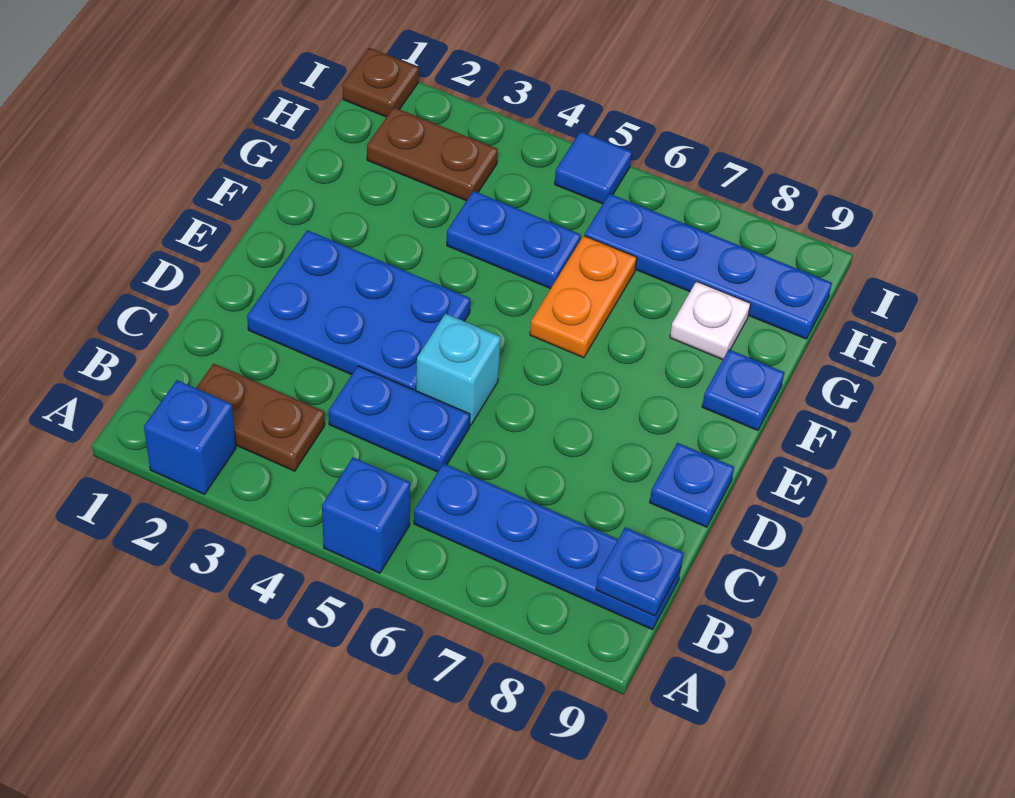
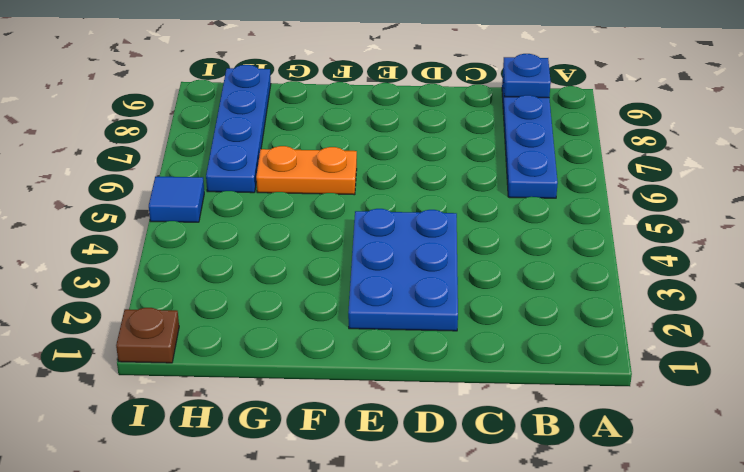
none -> blue brick A2 level 1
none -> blue brick A5 level 1
none -> brown plate B2:B3 level 1

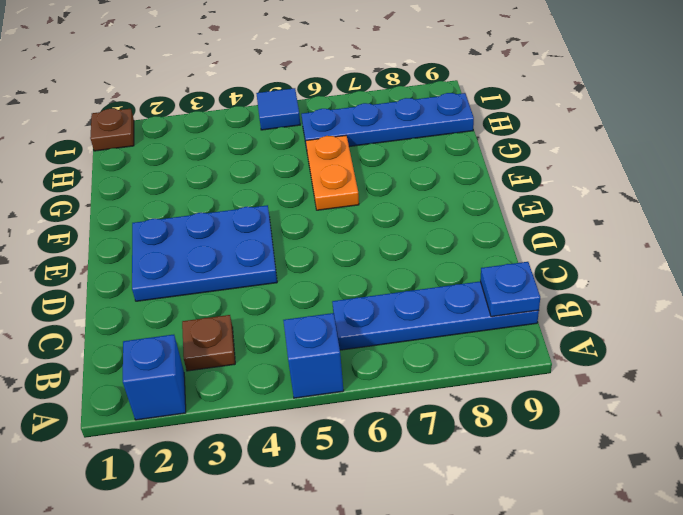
brown plate B3 level 1 -> brown plate B2:B3 level 1
none -> blue plate C4:C5 level 1
none -> cyan brick D5 level 1
none -> blue plate D9 level 1

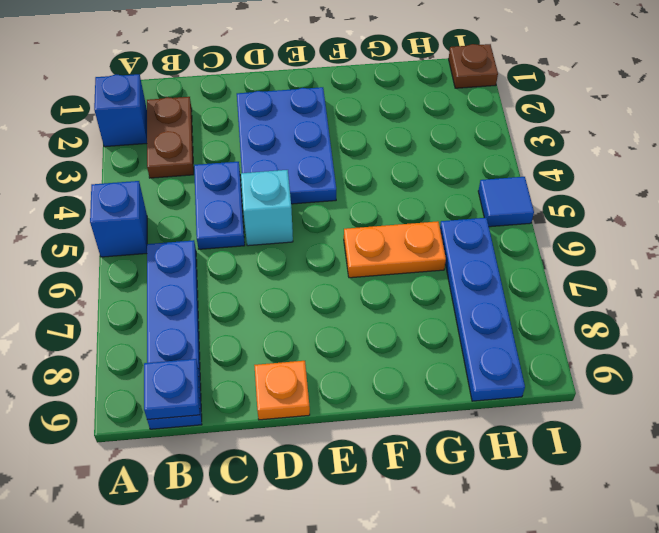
orange plate D9 level 1 -> blue plate D9 level 1
none -> blue plate F9 level 1
none -> blue plate G4:G5 level 1
none -> white plate G8 level 1

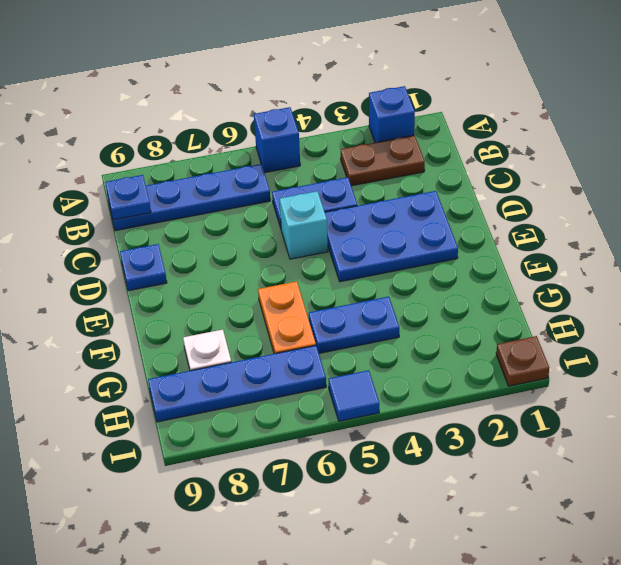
none -> blue plate F9 level 1
none -> brown plate H2:H3 level 1

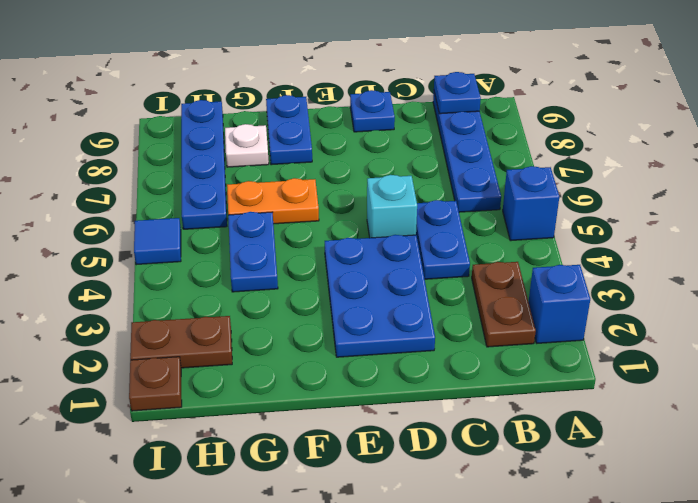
blue plate F8:F9 level 1 -> blue plate F9 level 1
brown plate H2:I2 level 1 -> brown plate H2:H3 level 1

